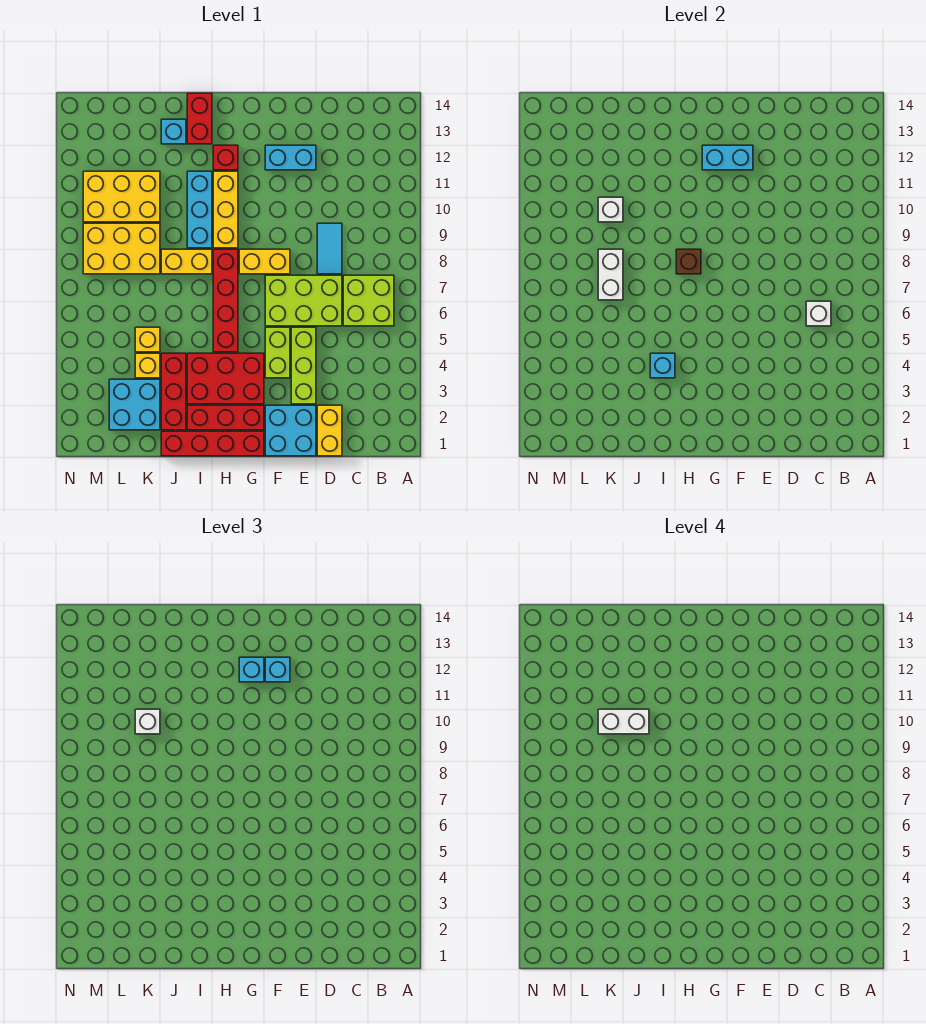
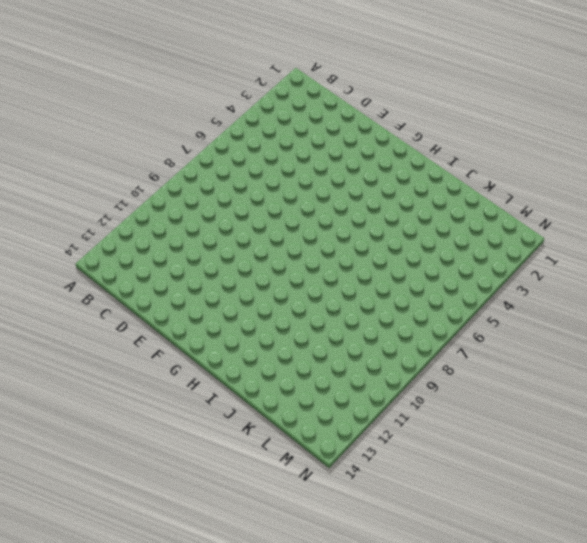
none -> lime brick B6:C7 level 1
none -> yellow brick D1:D2 level 1
none -> lime brick D6:F7 level 1
none -> cyan tile D8:D9 level 1

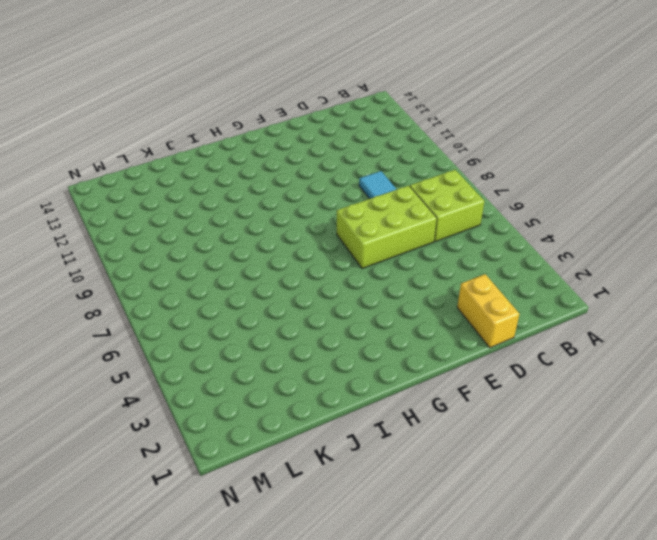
none -> cyan brick E1:F2 level 1
none -> lime brick E3:E5 level 1
none -> cyan brick E12:F12 level 1
none -> lime brick F4:F5 level 1

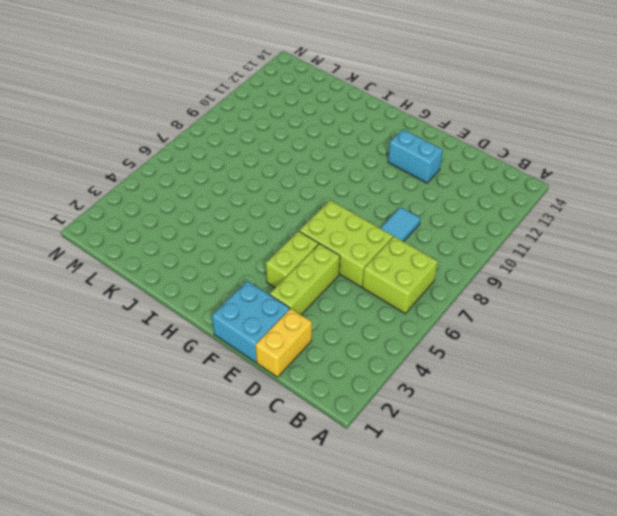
none -> yellow brick F8:G8 level 1
none -> red brick G1:J1 level 1
none -> red brick G2:I2 level 1
none -> red brick G3:I4 level 1

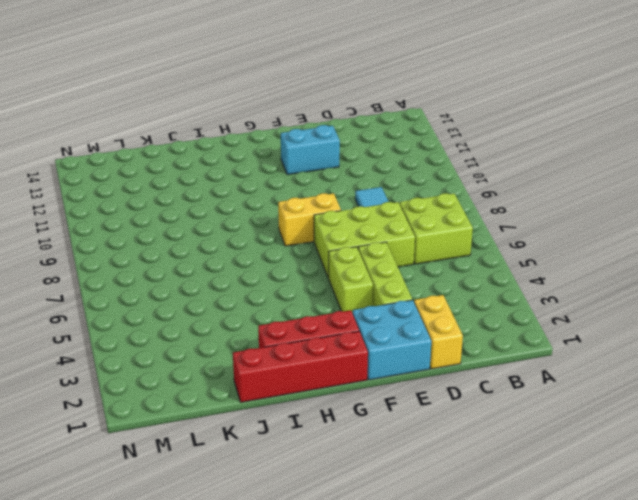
none -> red brick G3:I4 level 1
none -> red brick H5:H8 level 1
none -> yellow brick H9:H11 level 1
none -> red brick H12 level 1

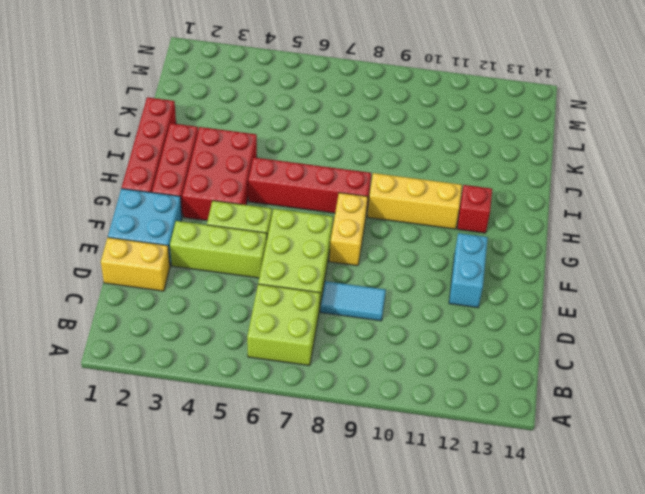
none -> yellow brick I8:J8 level 1
none -> cyan brick I9:I11 level 1
none -> red brick I13:I14 level 1
none -> red brick J2:J4 level 1

